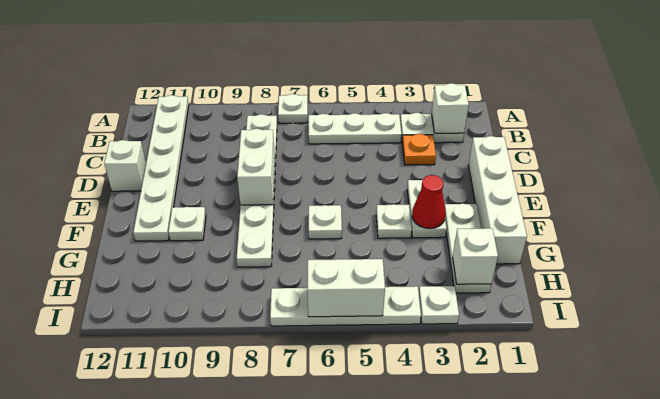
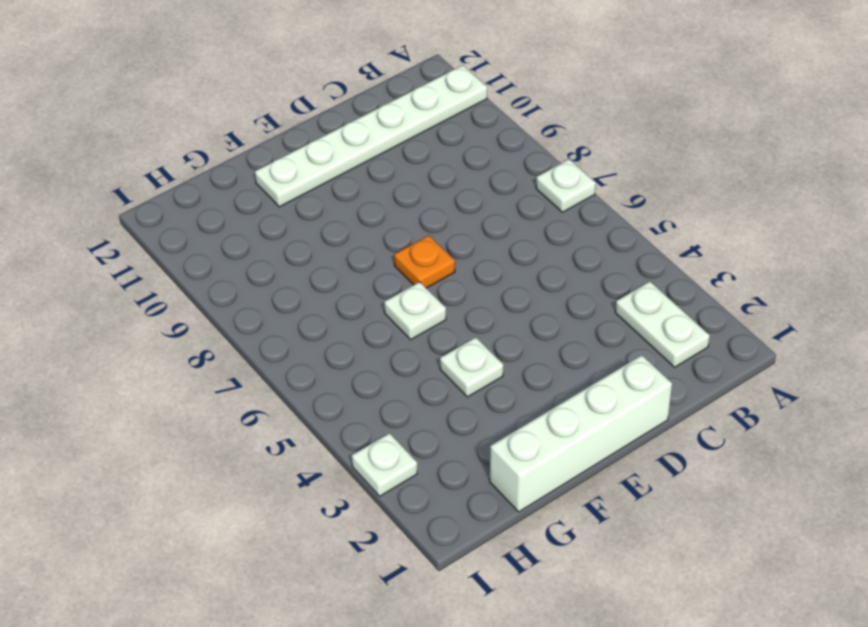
orange plate E7 level 1 -> orange plate C3 level 1
none -> white plate B4:B6 level 1
none -> white plate B8:G8 level 1
none -> white brick D12 level 1

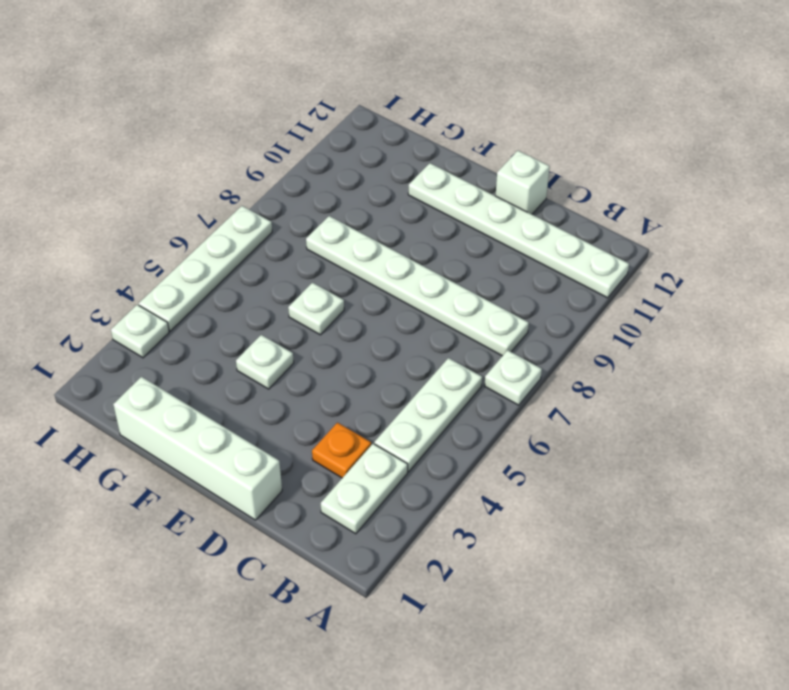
none -> white plate E3:F3 level 1
none -> white plate F2:H2 level 1
none -> white plate F10 level 1

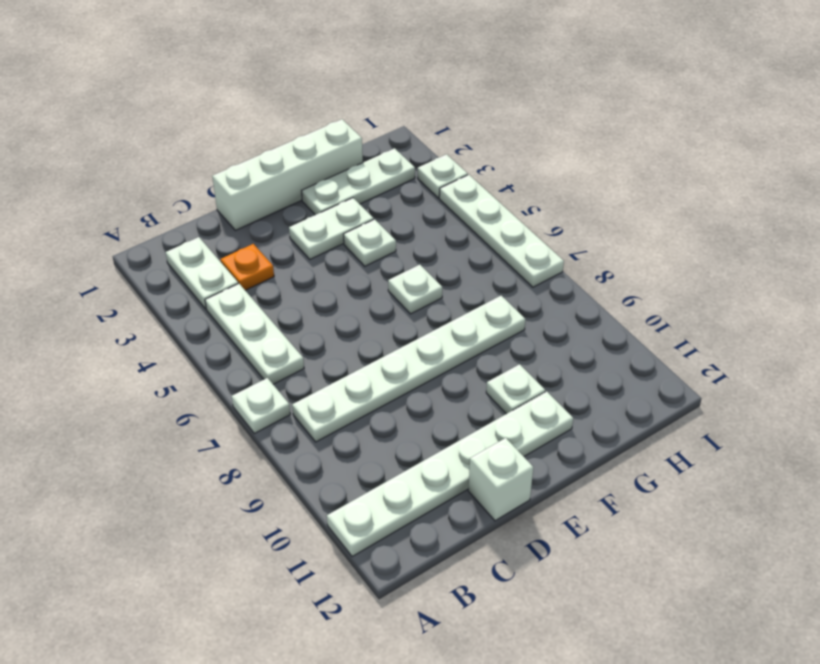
none -> white brick B2 level 2
none -> white brick D8:E8 level 2
none -> red cone F3 level 2

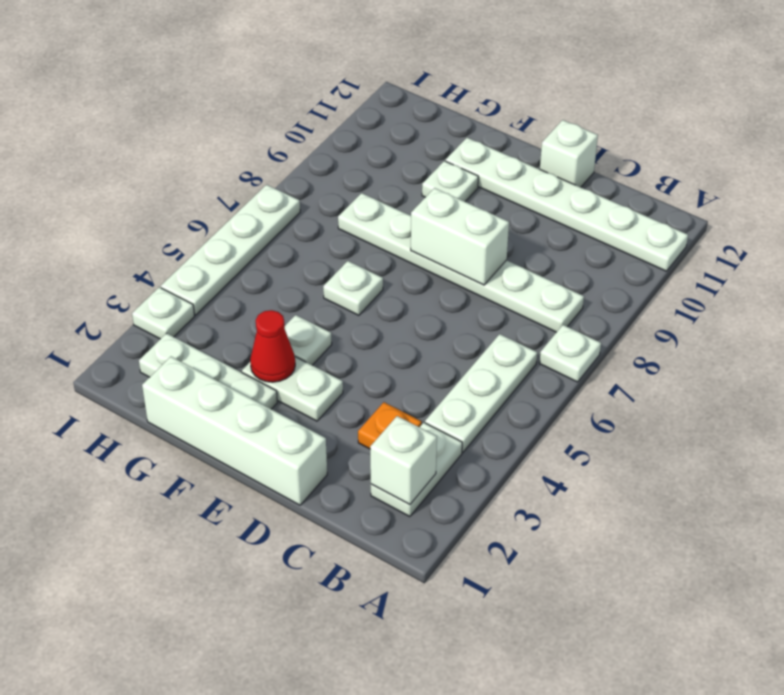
none -> white brick H2 level 2
none -> white brick I5:I6 level 2

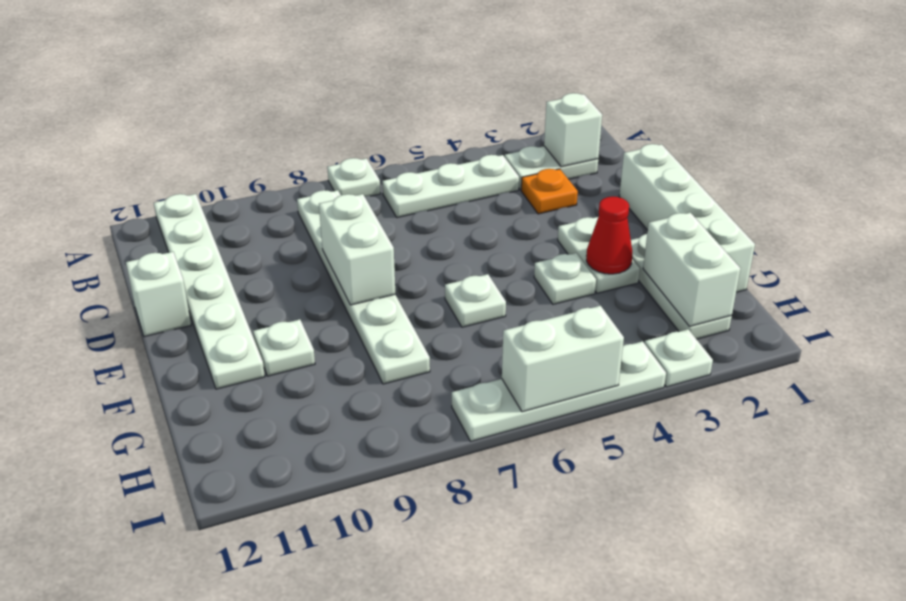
white brick G2:H2 level 2 -> white brick H2 level 2

